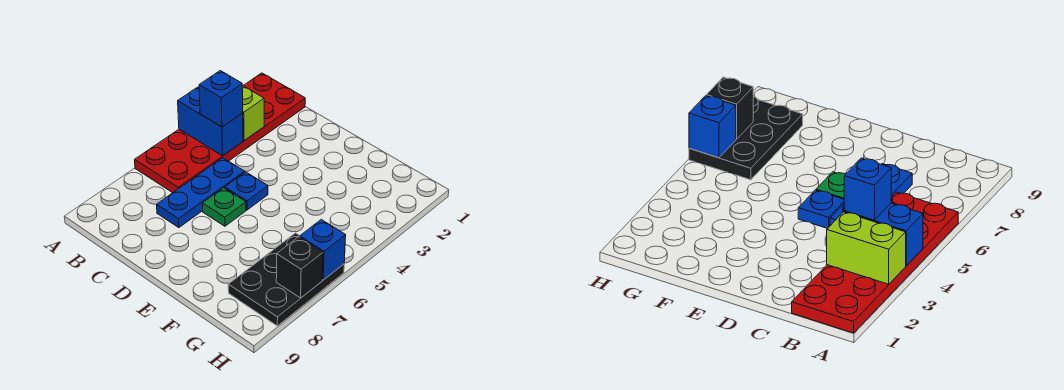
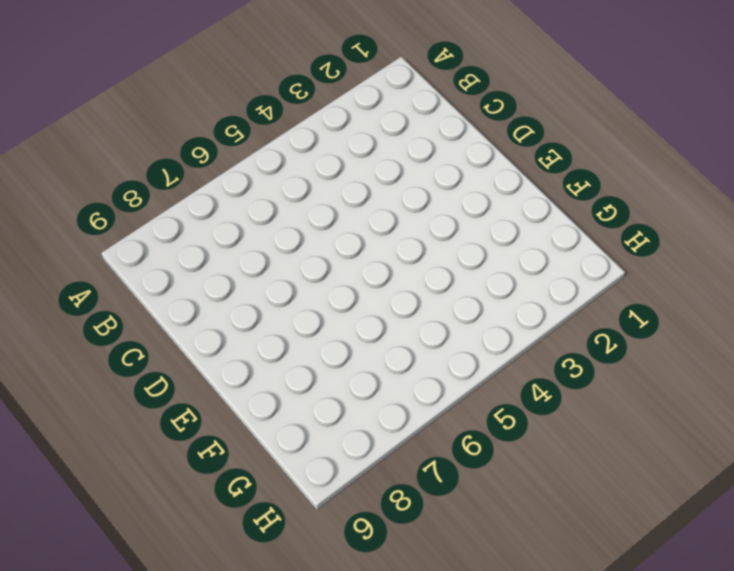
none -> red plate A1:B6 level 1
none -> blue plate C5:C7 level 1

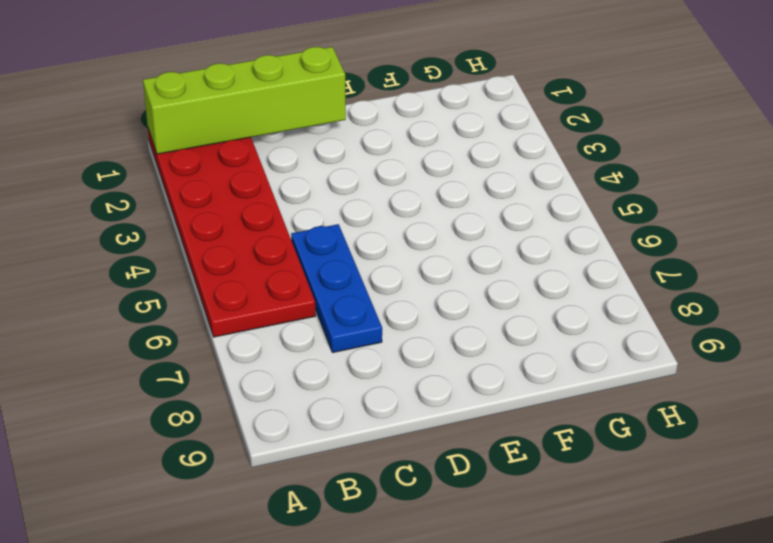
lime brick A1:D1 level 2 -> none
none -> blue plate D5 level 1
none -> green plate D6 level 1

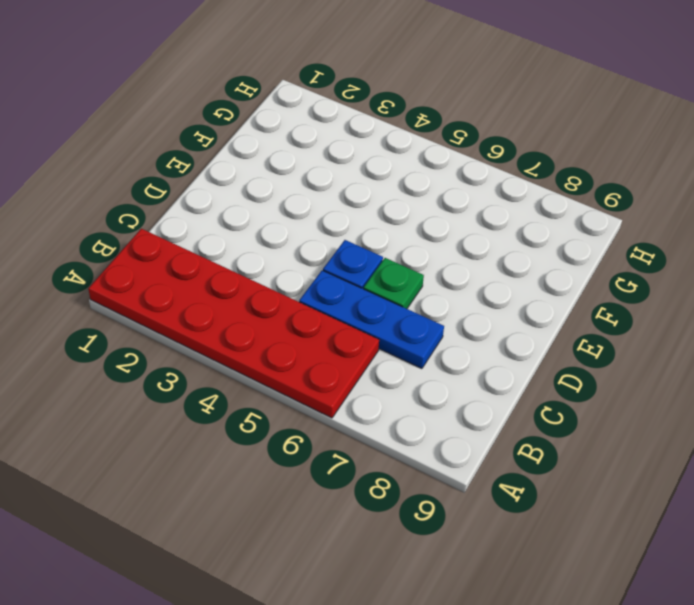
none -> black plate G6:H8 level 1
none -> lime brick A3:B3 level 2

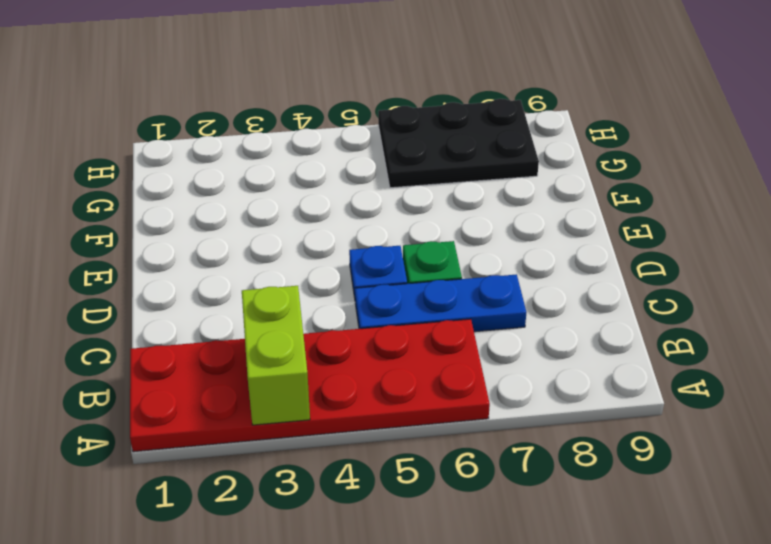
none -> blue brick A4:B4 level 2
none -> blue brick H6 level 2

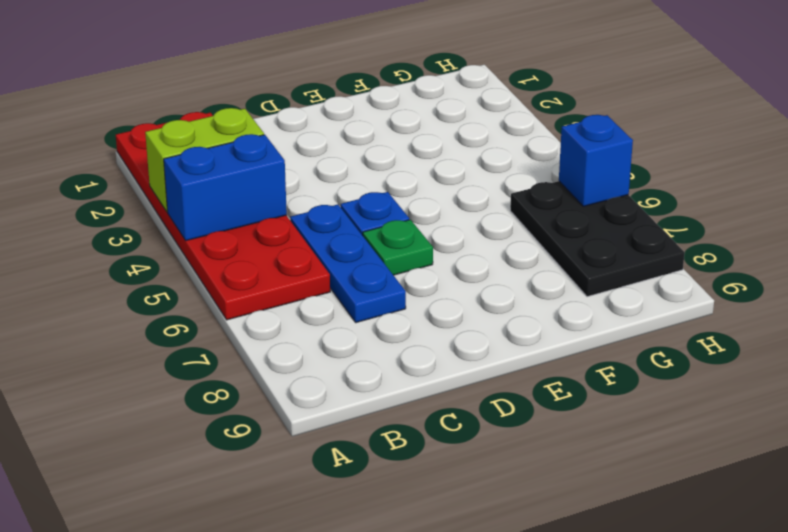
none -> black brick H7 level 2
none -> blue brick B4 level 3

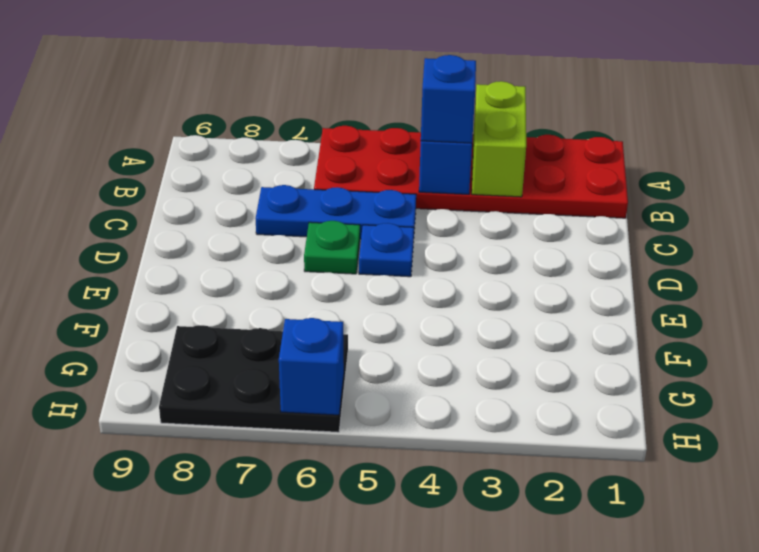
none -> black brick H7 level 2

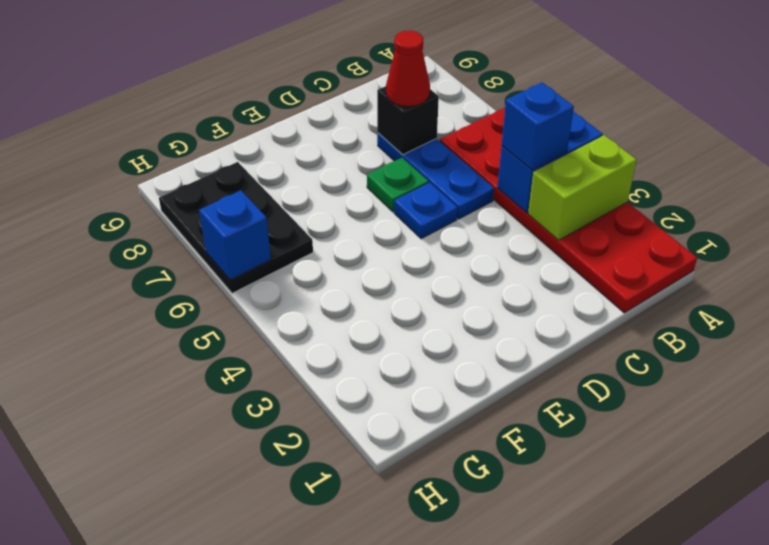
black brick C7 level 2 -> black brick H7 level 2
red cone C7 level 3 -> none

